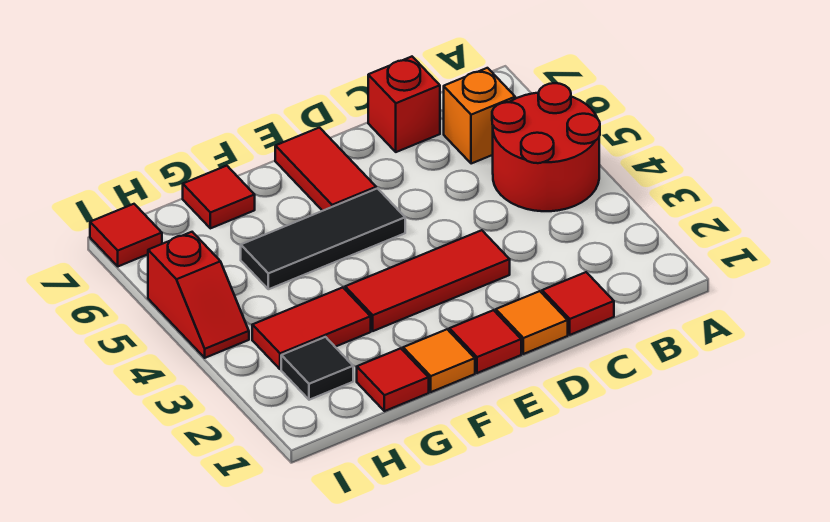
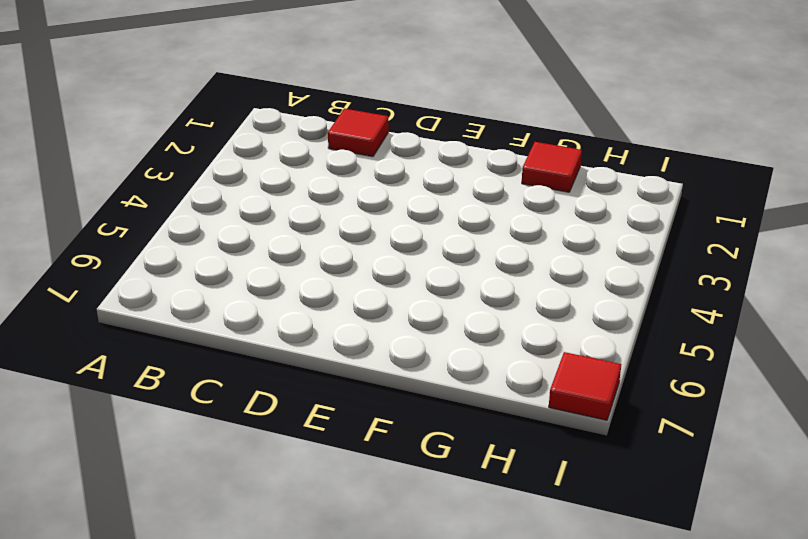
none -> red round brick A4:B5 level 1
none -> orange brick B6 level 1
none -> red brick C7 level 1

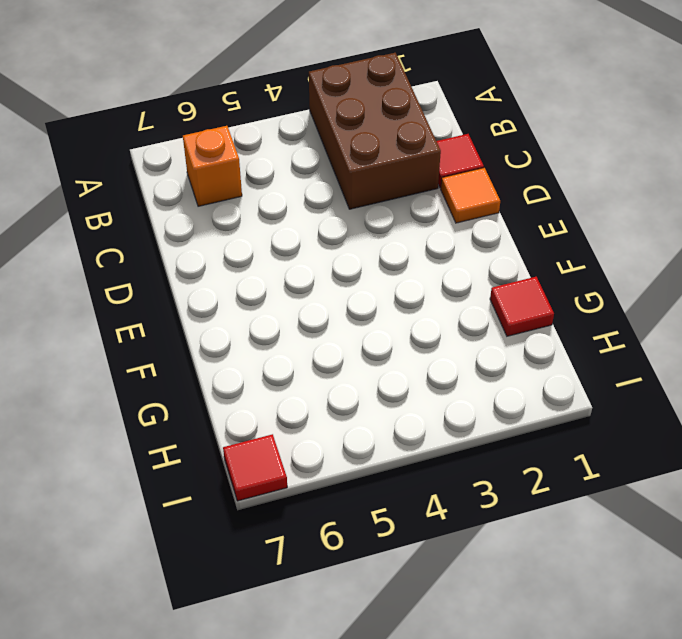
brown brick A2:C3 level 1 -> none
none -> red round brick A4:B5 level 1
none -> red brick C7 level 1
none -> red tile D3:F3 level 1

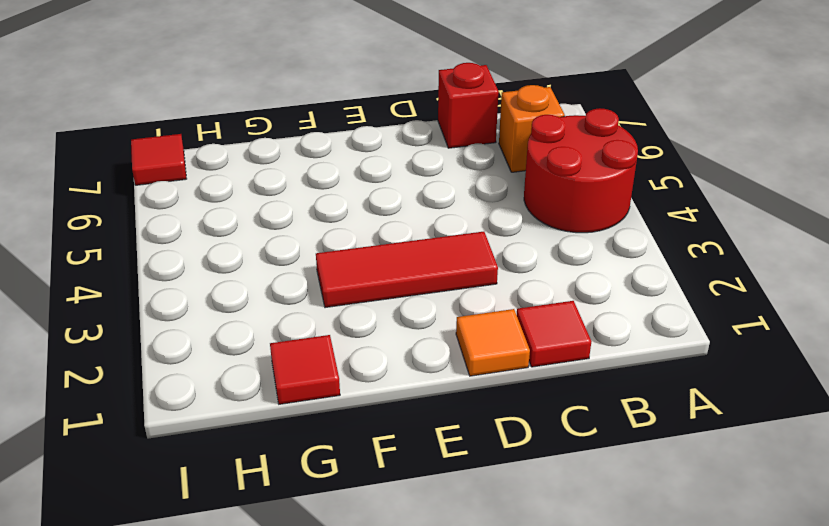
none -> red tile E1 level 1
none -> black tile E5:G5 level 1
none -> red tile E6:E7 level 1

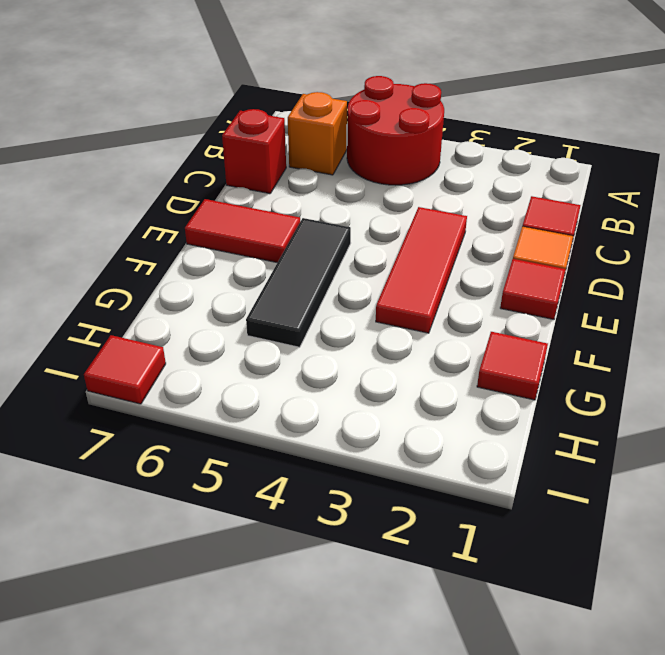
none -> orange tile F1 level 1
none -> red tile G3:H3 level 1
none -> red tile G7 level 1

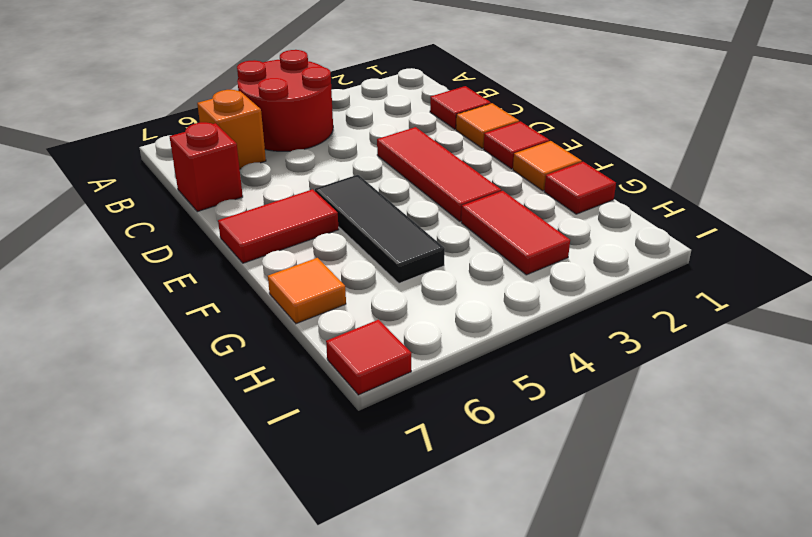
orange tile G7 level 1 -> red tile G7 level 1
none -> black tile H2 level 1
none -> red slope I4:I5 level 1 top 5

